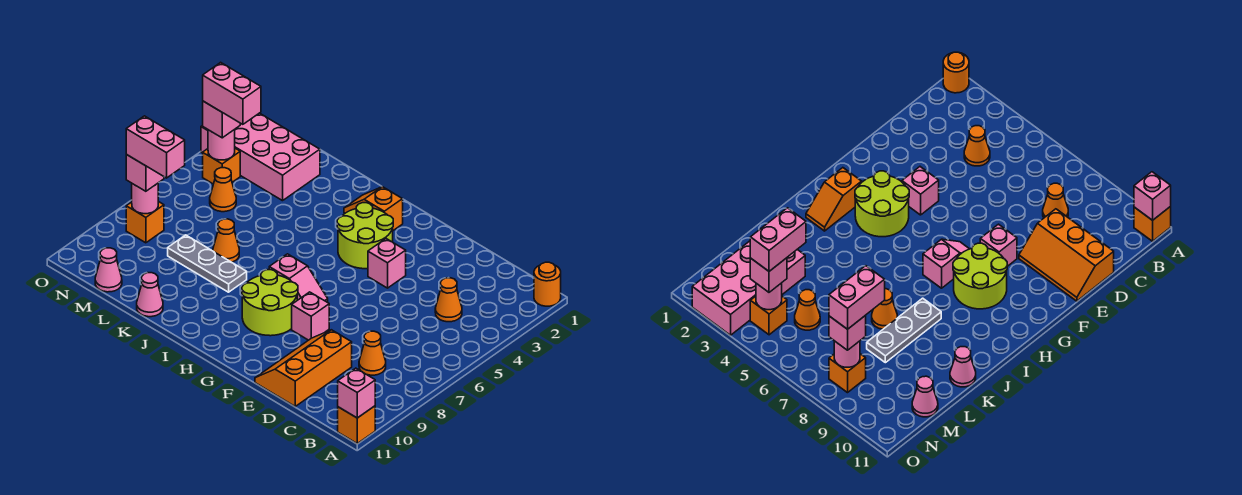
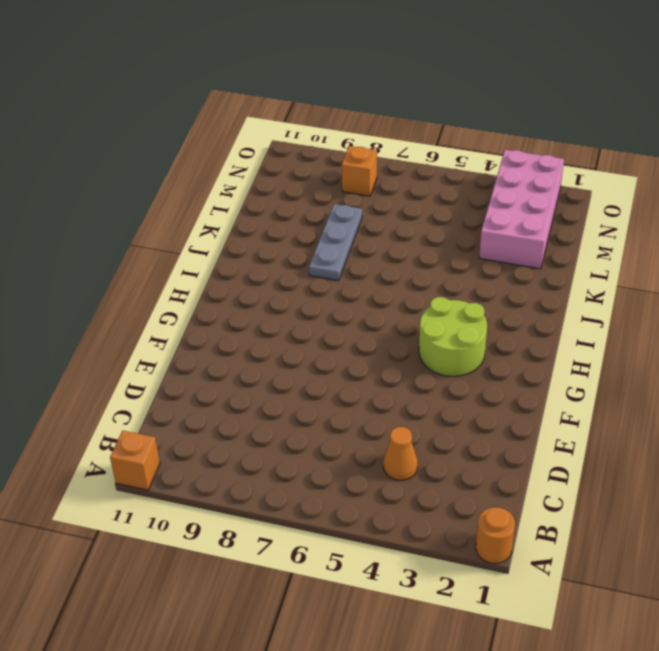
none -> orange cone C8 level 1
none -> orange slope D9:E11 level 1 top D
none -> pink brick F4 level 1

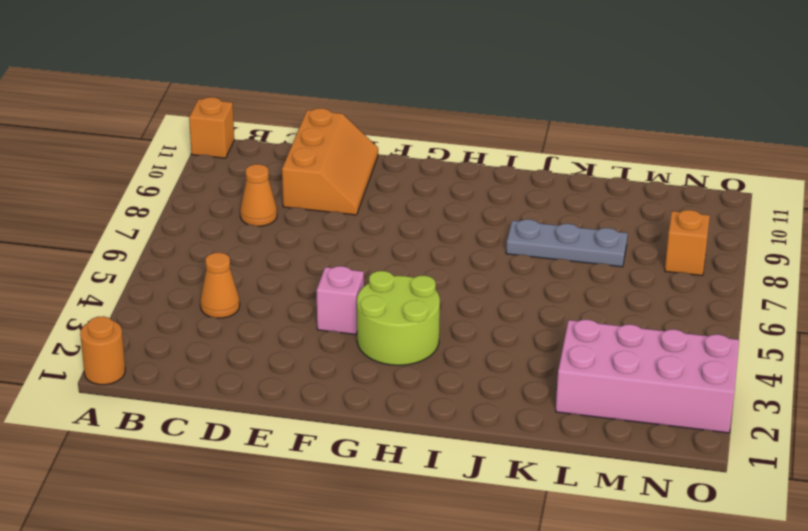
none -> pink brick F8 level 1
none -> pink slope G7:H7 level 1 top H
none -> lime round brick G8:H9 level 1

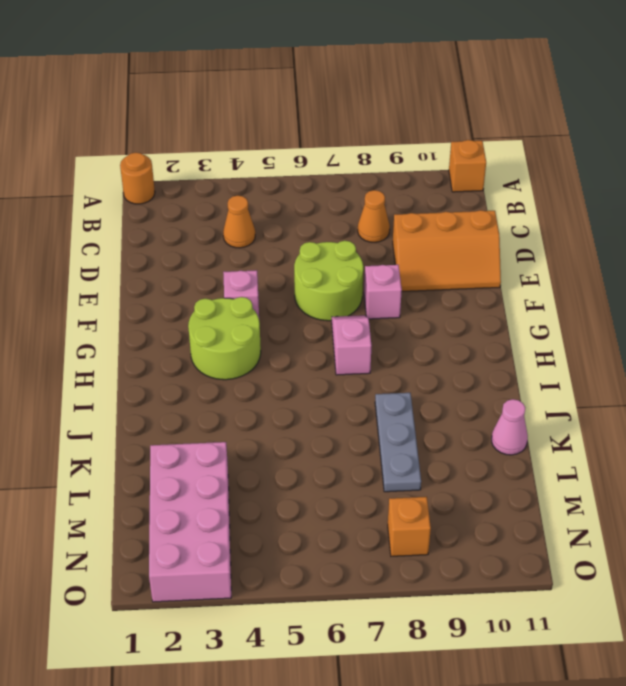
lime round brick E6:F7 level 1 -> lime round brick G8:H9 level 1
none -> orange slope H2:I2 level 1 top H
none -> orange cone K7 level 1
none -> orange cone M5 level 1

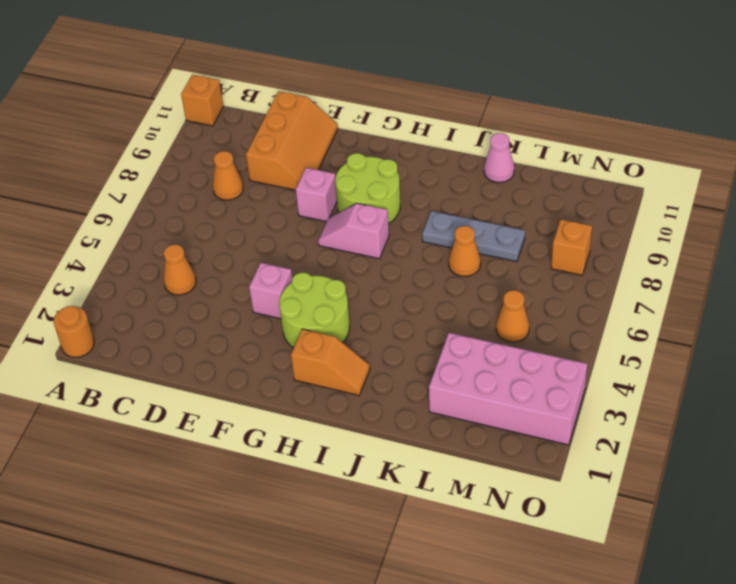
none -> pink cone M11 level 1
none -> orange brick N4 level 1
none -> pink brick A11 level 2

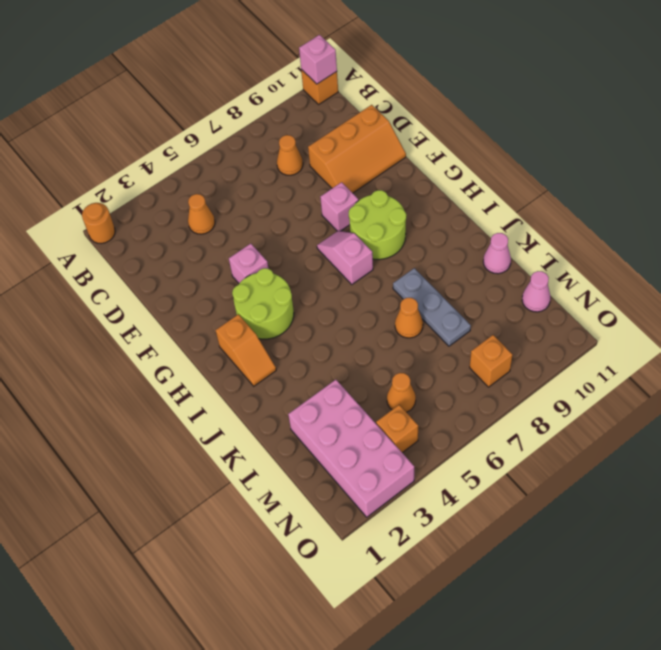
none -> pink round brick N4 level 2
none -> pink round brick N8 level 2
none -> pink brick N4 level 3

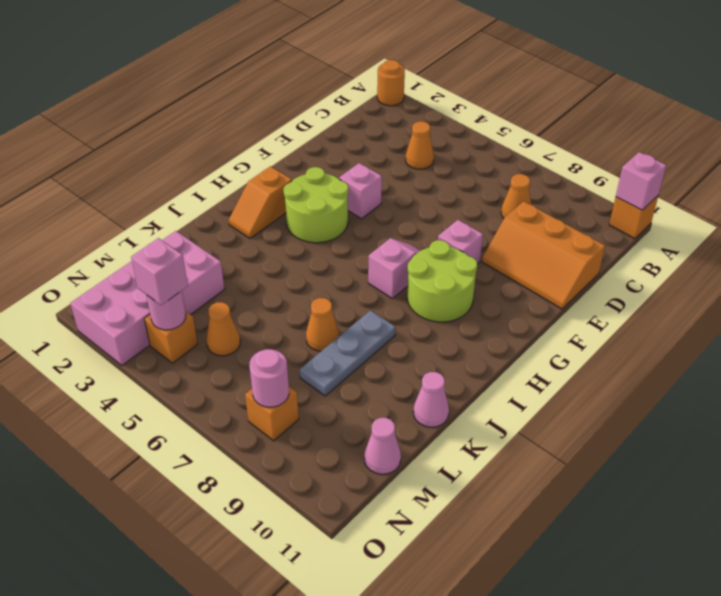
none -> pink brick N8 level 3
none -> pink brick M4:N4 level 4
none -> pink brick M8:N8 level 4

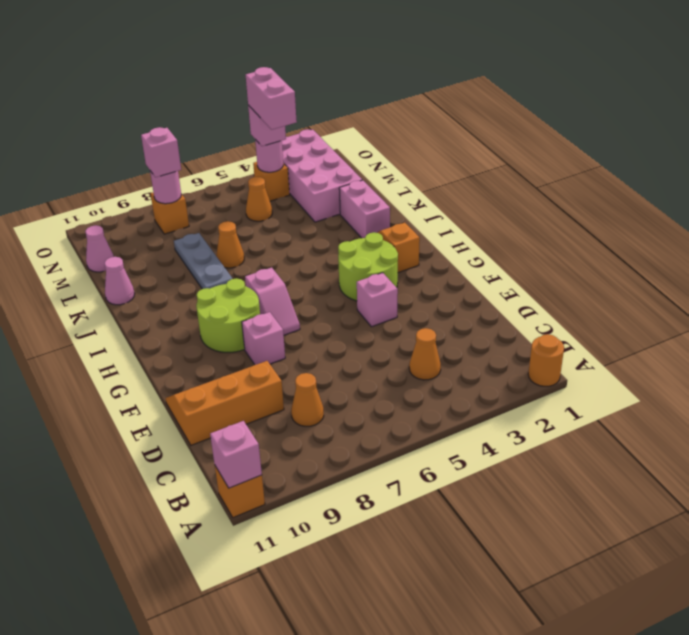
pink brick J2:K2 level 1 -> pink brick M8:N8 level 4

